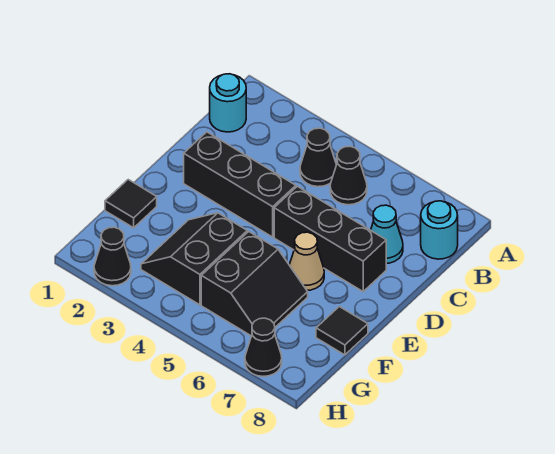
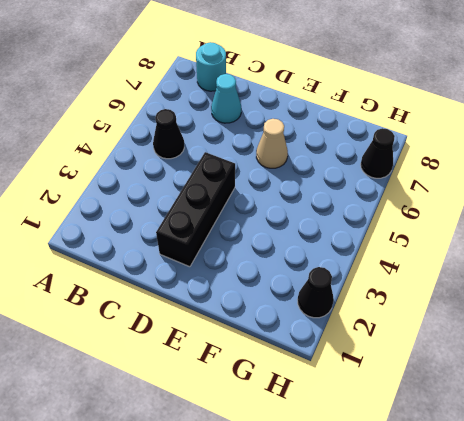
none -> cyan round brick B1 level 1
none -> black cone B4 level 1
none -> black brick D5:D7 level 1

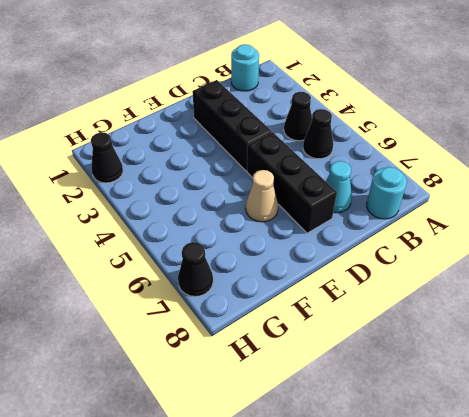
none -> black tile F1 level 1
none -> black slope F3:G4 level 1 top 4
none -> black slope F5:G6 level 1 top 5

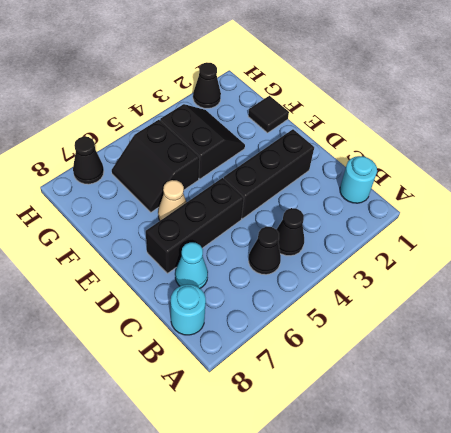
none -> black tile F8 level 1

